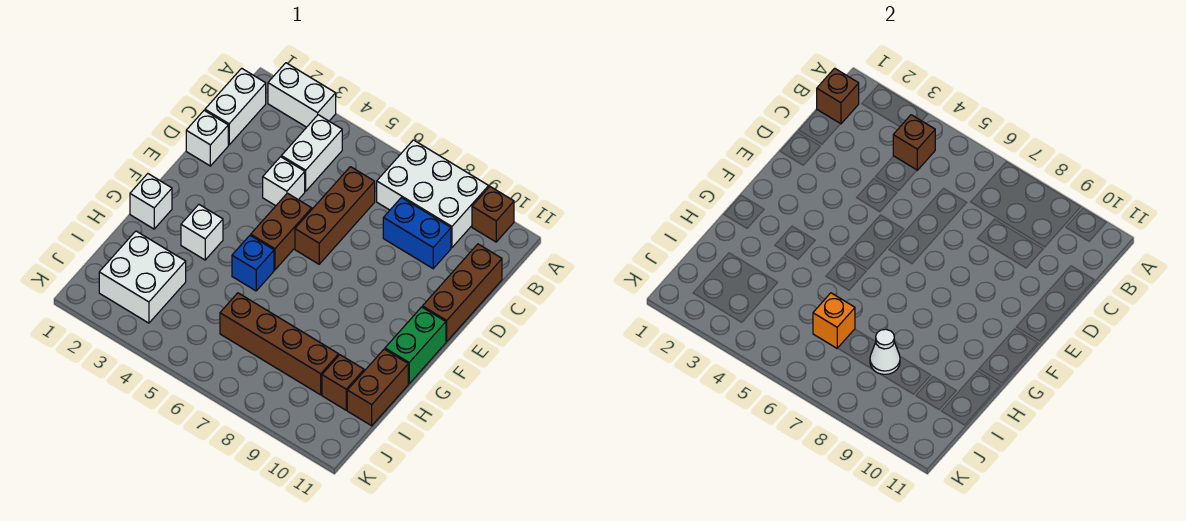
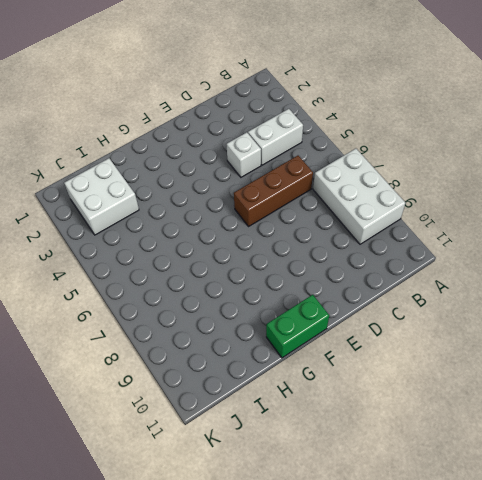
none -> white brick A2:A3 level 1
none -> brown brick A10 level 1
none -> white brick B1:C1 level 1

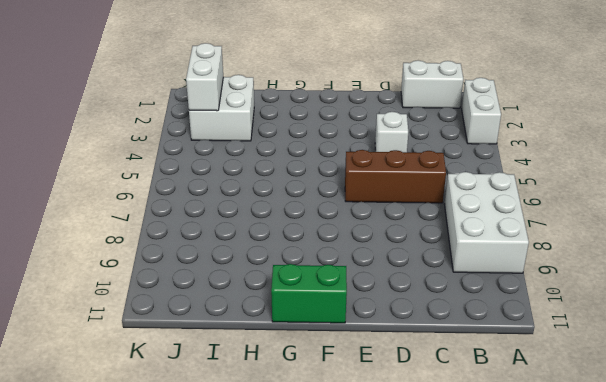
white brick J2:J3 level 2 -> white brick B4:C4 level 1
none -> brown brick A10 level 1
none -> blue brick C8:C9 level 1
none -> brown brick C11:E11 level 1

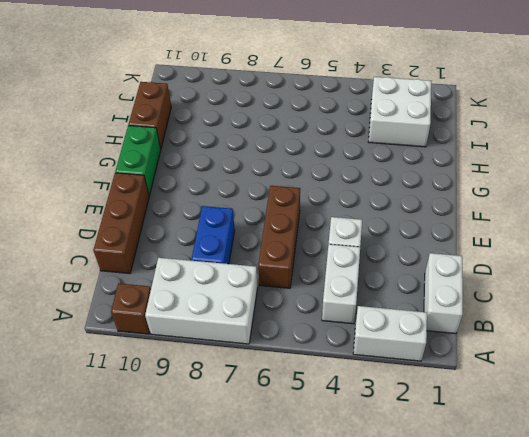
blue brick C8:D8 level 1 -> blue brick C8:C9 level 1
none -> white brick D1 level 1
none -> brown brick E5:F5 level 1
none -> white brick G1 level 1

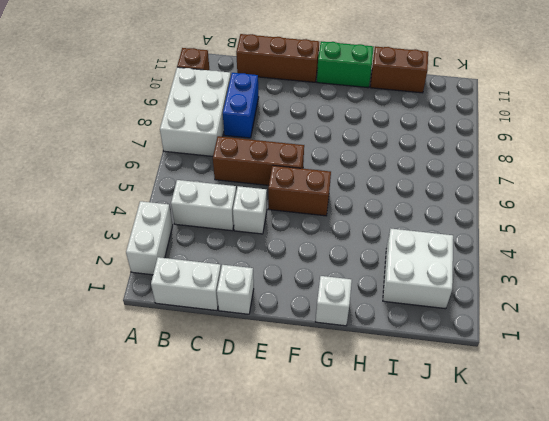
none -> white brick G3 level 1
none -> blue brick G5 level 1
none -> brown brick I6:I9 level 1

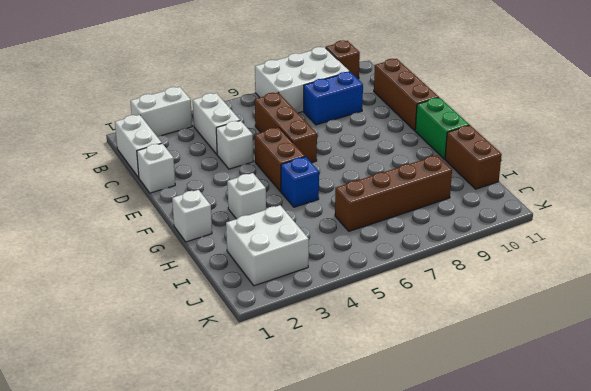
none -> brown brick I10 level 1
none -> brown brick B1 level 2
none -> brown brick B4 level 2

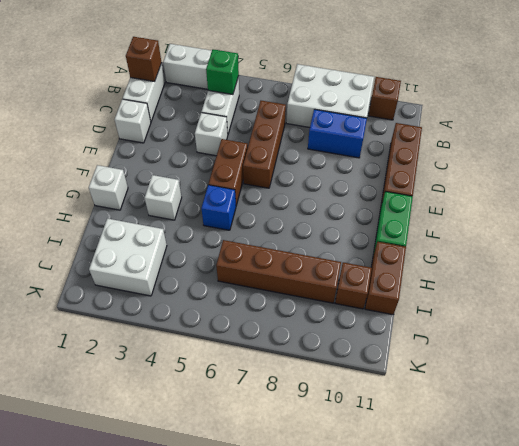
green brick B4 level 2 -> brown brick B4 level 2
none -> orange brick I6 level 2
none -> white cone I8 level 2

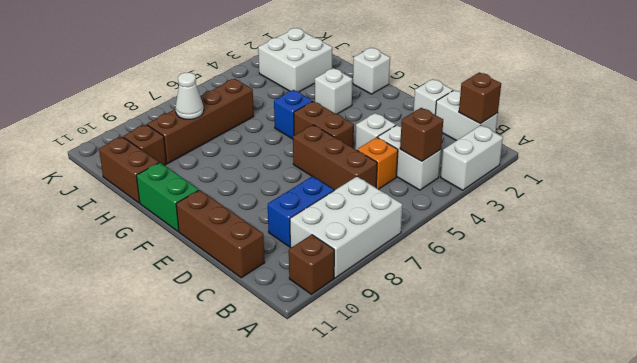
orange brick C5 level 1 -> orange brick I6 level 2

